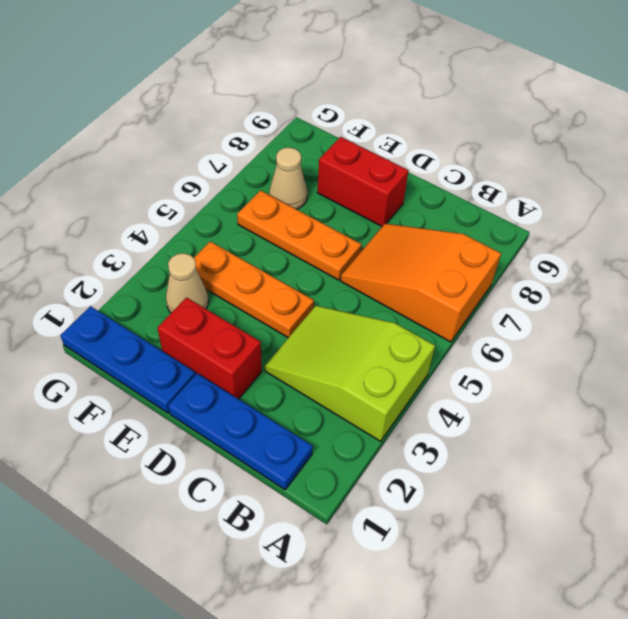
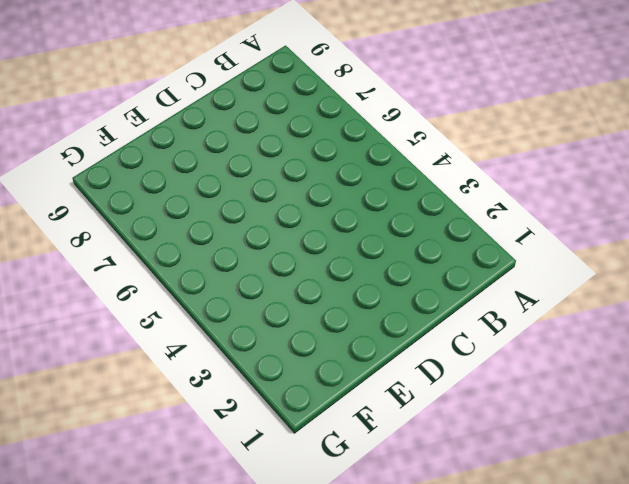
none -> lime slope A3:C4 level 1 top A
none -> orange slope A6:C7 level 1 top A

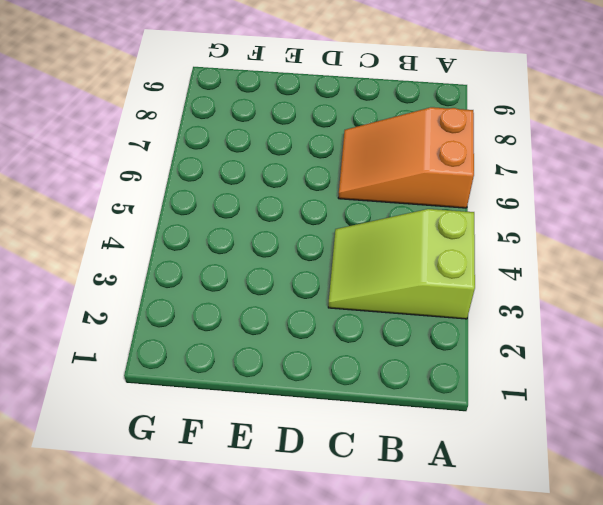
none -> blue plate B1:D1 level 1
none -> red brick D2:E2 level 1

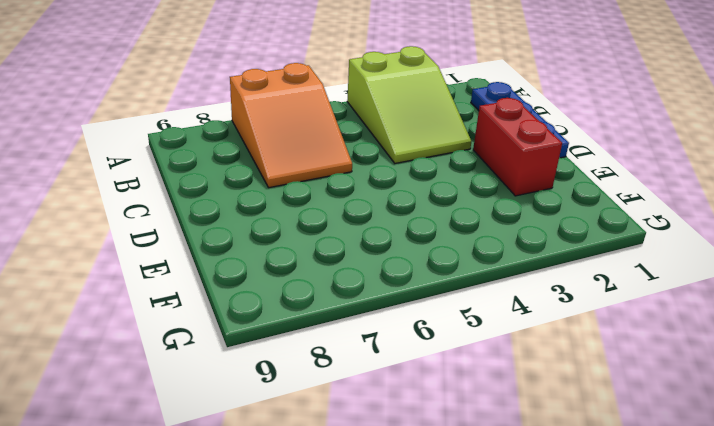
none -> orange plate D4:F4 level 1
none -> orange plate D6:F6 level 1

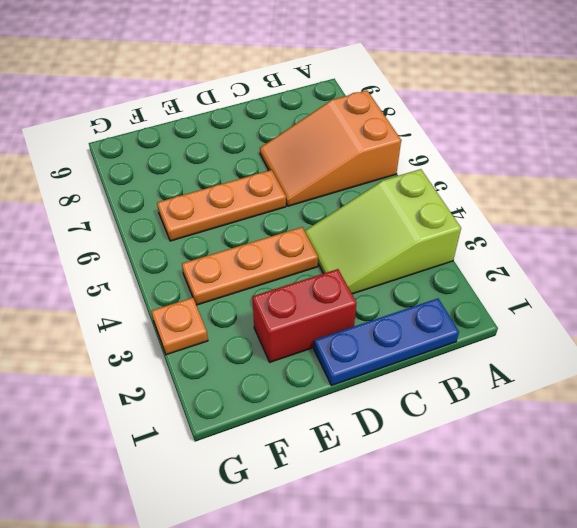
orange plate G3 level 1 -> none
none -> red brick D8:E8 level 1
none -> blue plate E1:G1 level 1

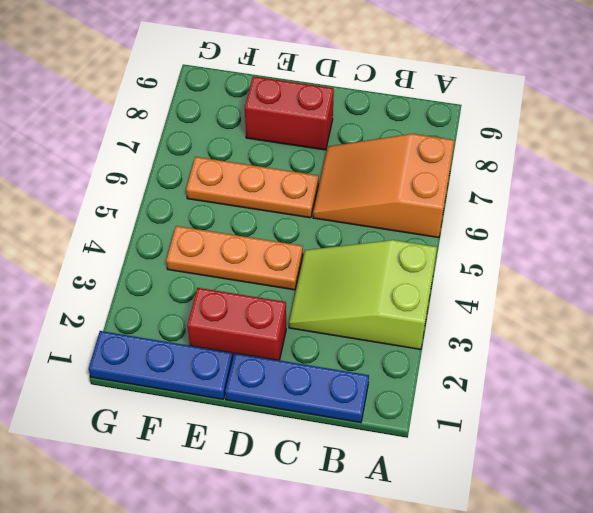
none -> tan cone F3 level 1
none -> tan cone F7 level 1

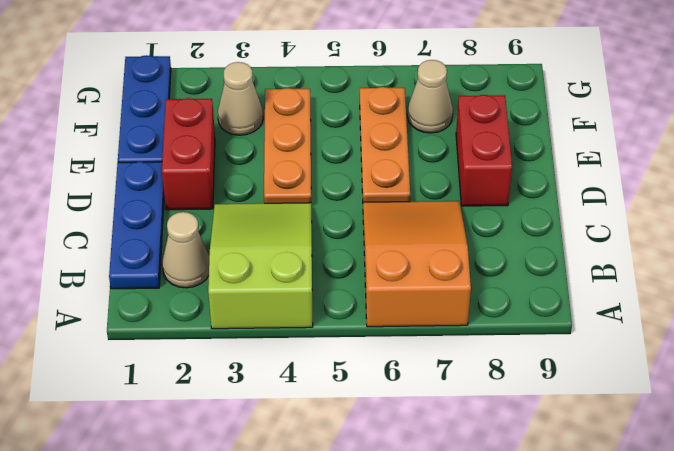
tan cone B2 level 1 -> none

